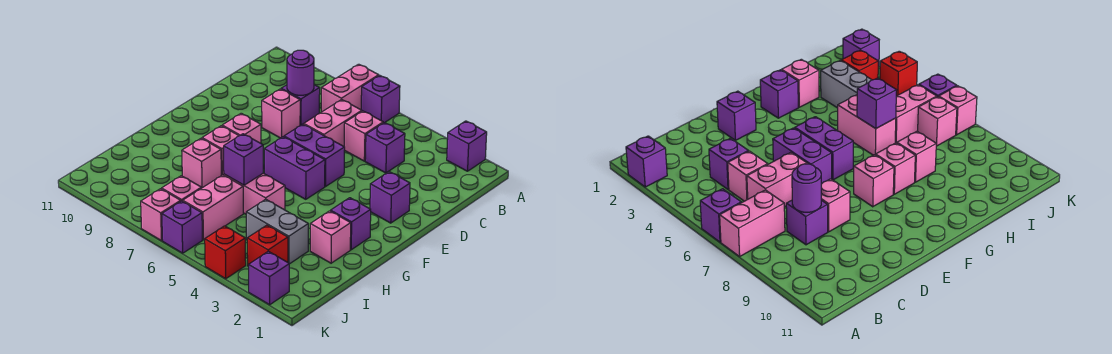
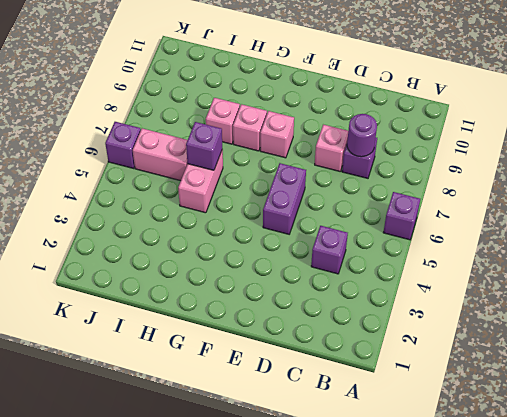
none -> purple brick A2 level 1
none -> pink brick A7:B7 level 1
none -> pink brick C5 level 1

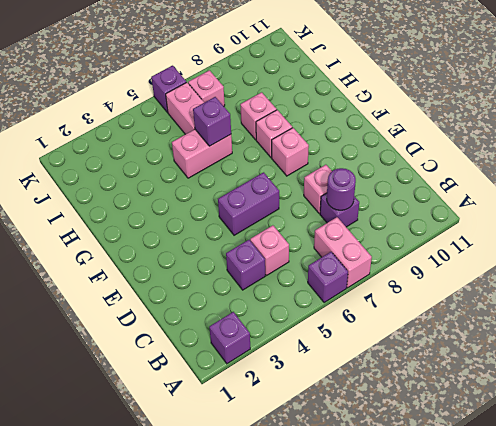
none -> pink brick C6:D6 level 1
none -> purple brick E2 level 1
none -> purple brick F5:F6 level 1

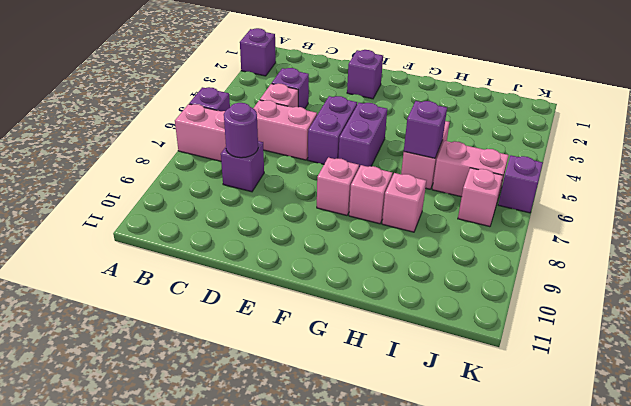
none -> pink brick D8 level 1
none -> purple brick G2 level 1
none -> pink brick H2 level 1

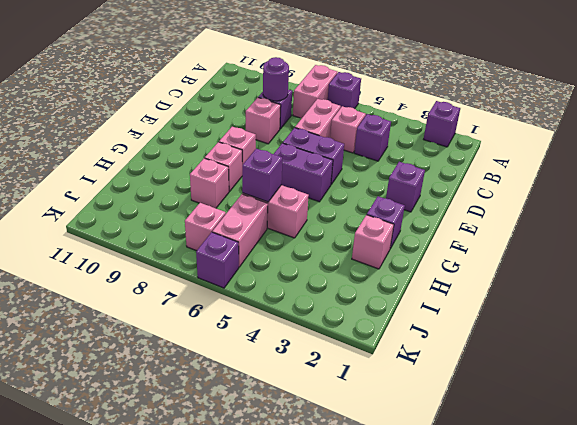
none -> grey brick I3:I4 level 1
none -> red brick J3 level 1
none -> purple brick K2 level 1

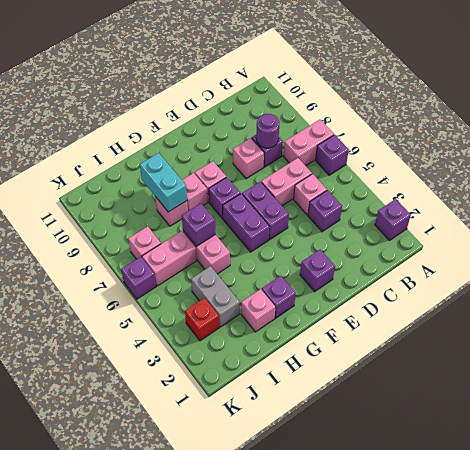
purple brick F7 level 1 -> purple brick K2 level 1
cyan brick H8:H9 level 2 -> none
none -> red brick K4 level 1
none -> pink brick K7 level 1

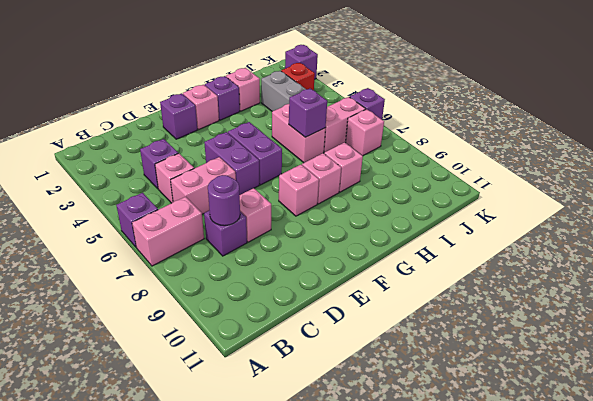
pink brick F2 level 1 -> pink brick K7 level 1
none -> purple brick A2 level 1
none -> red brick K4 level 1

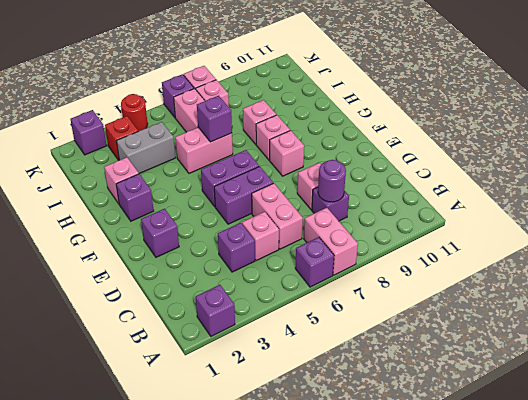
red round brick K4 level 1 -> red brick K4 level 1

